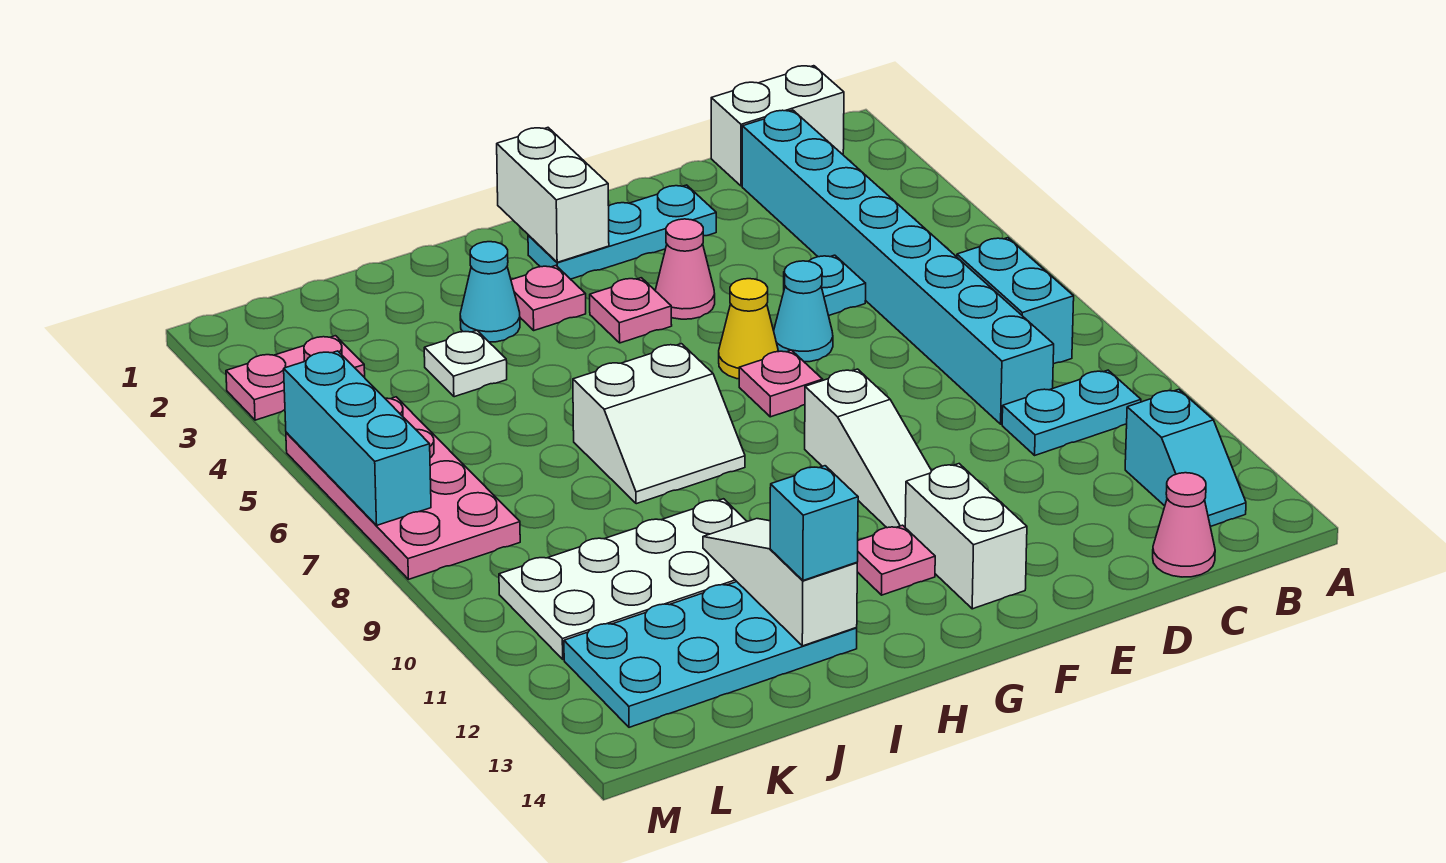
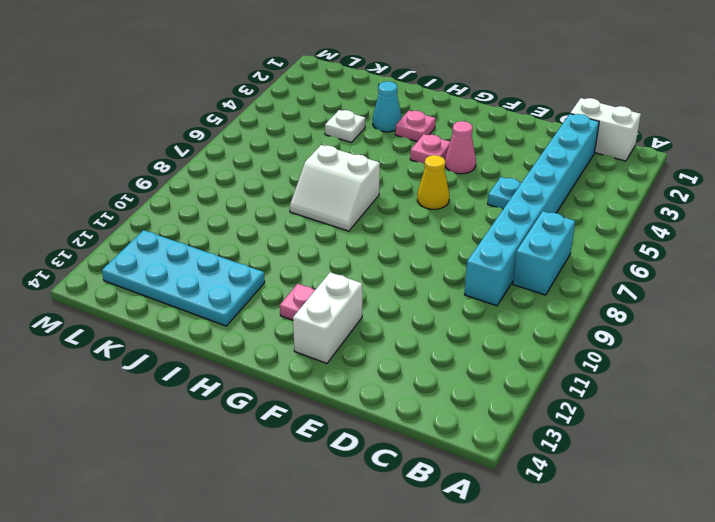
none -> cyan plate B10:C10 level 1
none -> cyan slope B12:B13 level 1 top 12
none -> pink cone C14 level 1

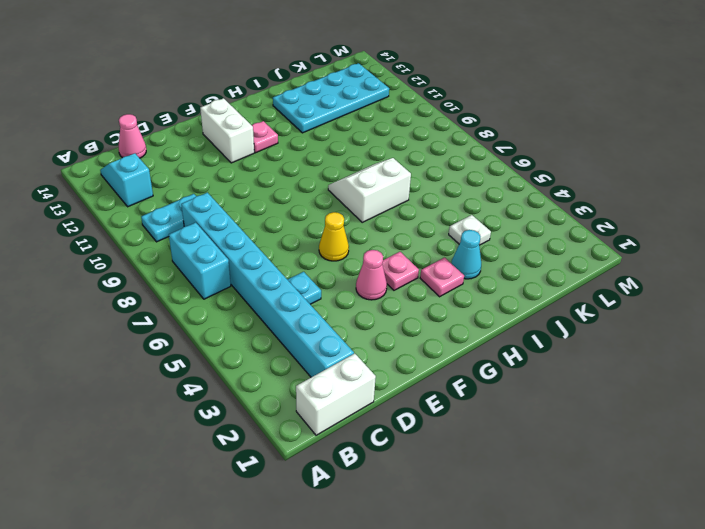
none -> cyan plate E2:G2 level 1
none -> cyan cone E6 level 1
none -> pink plate F7 level 1

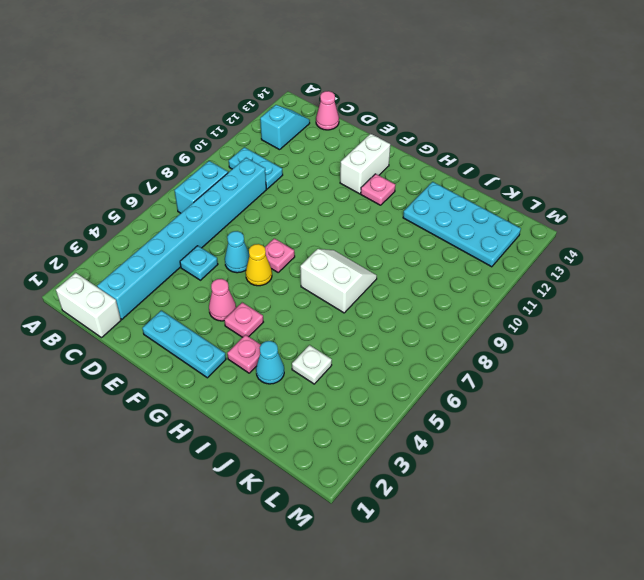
none -> white slope F9:F11 level 1 top 9
none -> white plate I10:L11 level 1
none -> pink plate L3:M3 level 1

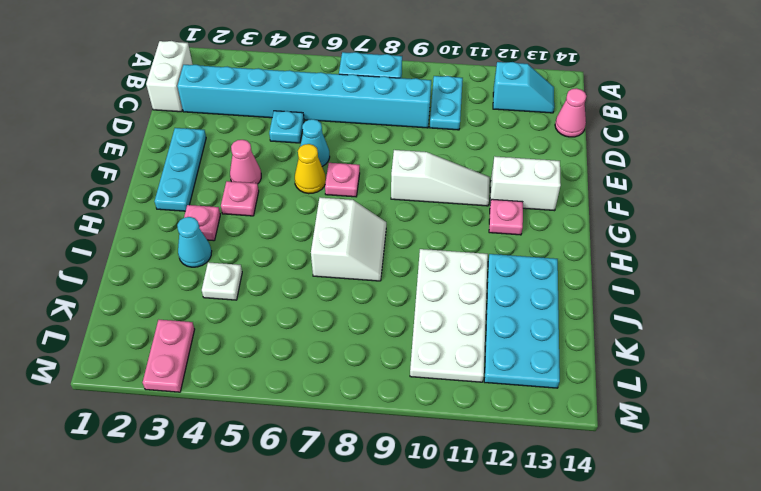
none -> pink plate L5:M8 level 1
none -> white brick G1:G2 level 2
none -> white slope I11:I13 level 2 top 13

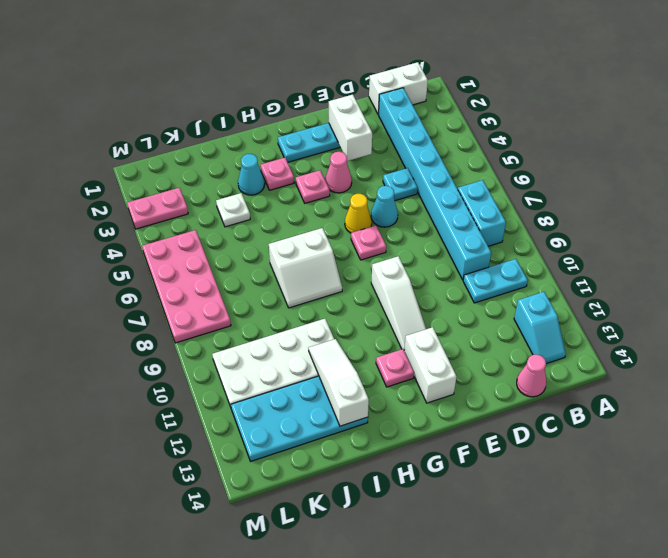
white brick E2:E3 level 2 -> white brick G1:G2 level 2
none -> cyan brick M5:M7 level 2
none -> cyan brick I13 level 3

